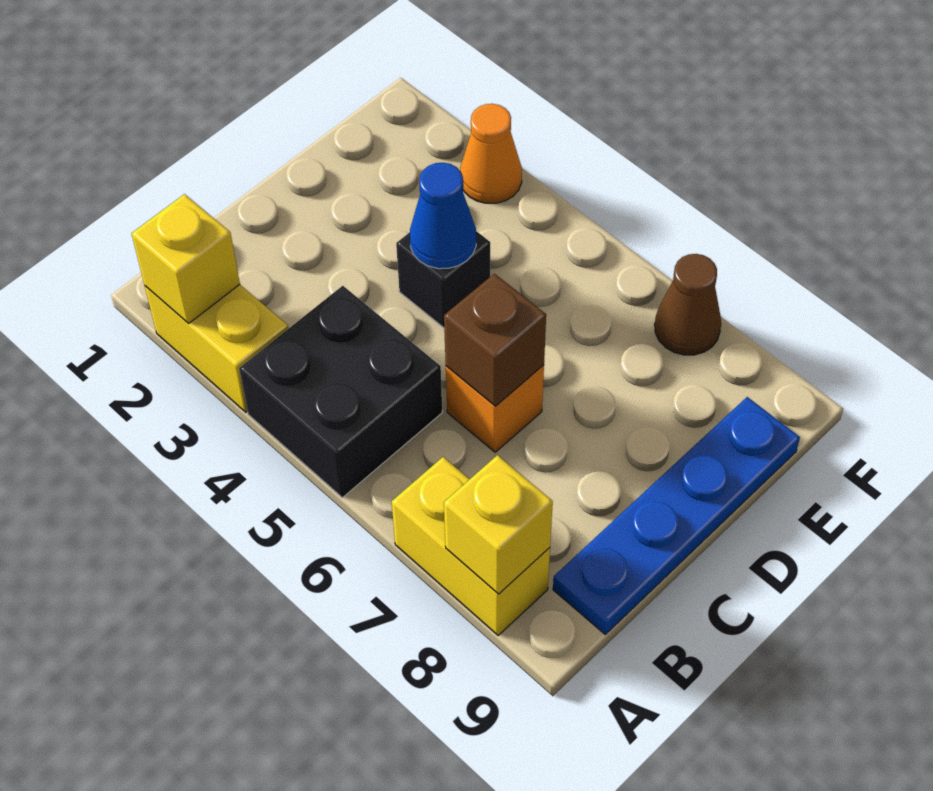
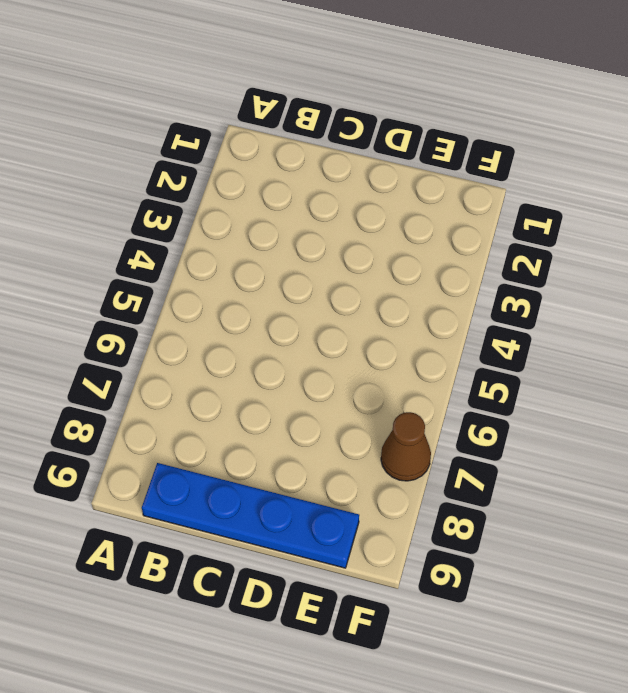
none -> yellow brick A2:A3 level 1
none -> black brick A4:B5 level 1
none -> yellow brick A7:A8 level 1

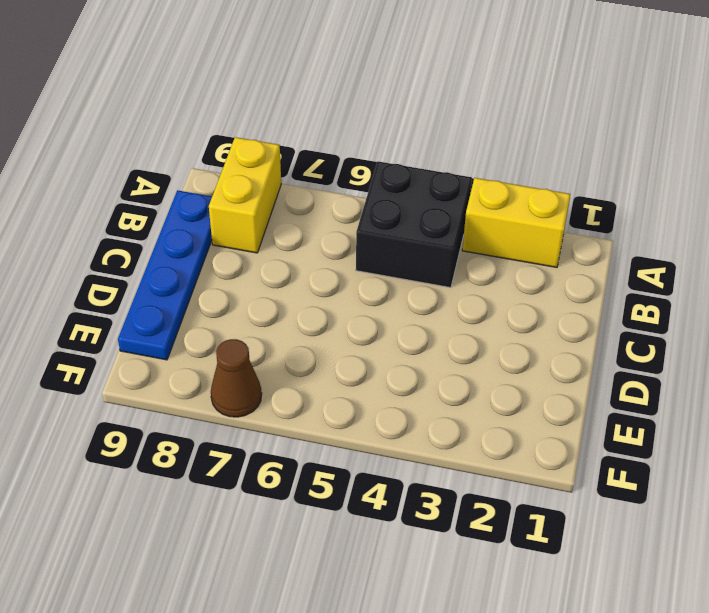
yellow brick A8:B8 level 1 -> yellow brick A7:A8 level 1
none -> orange brick C6 level 1
none -> black brick D4 level 1
none -> orange cone F3 level 1

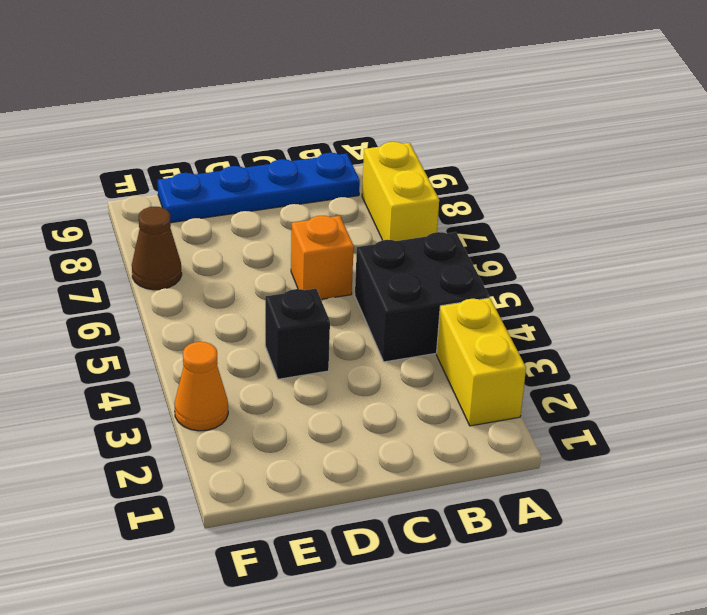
none -> yellow brick A2 level 2
none -> yellow brick A8 level 2
none -> brown brick C6 level 2

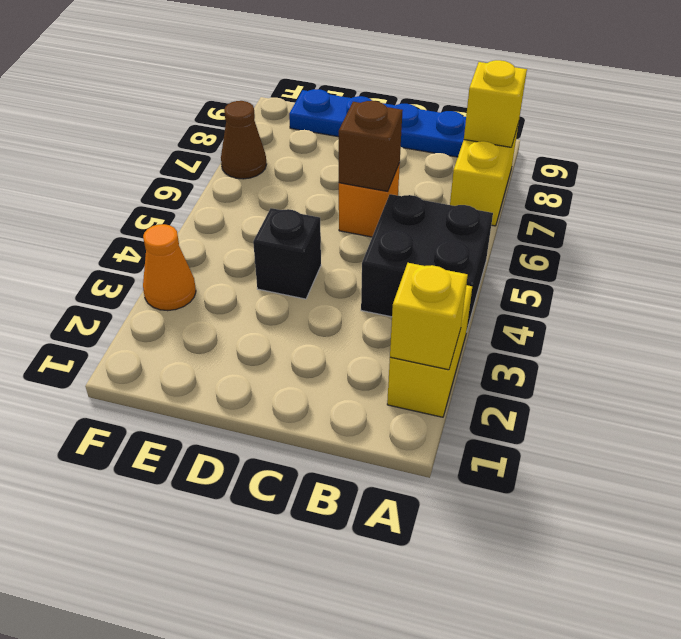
none -> blue cone D4 level 2

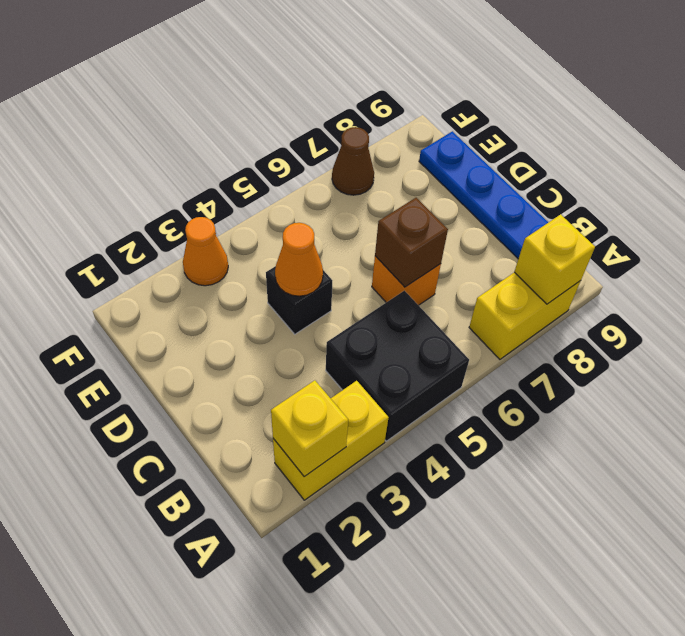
orange cone D4 level 2 -> blue cone D4 level 2

